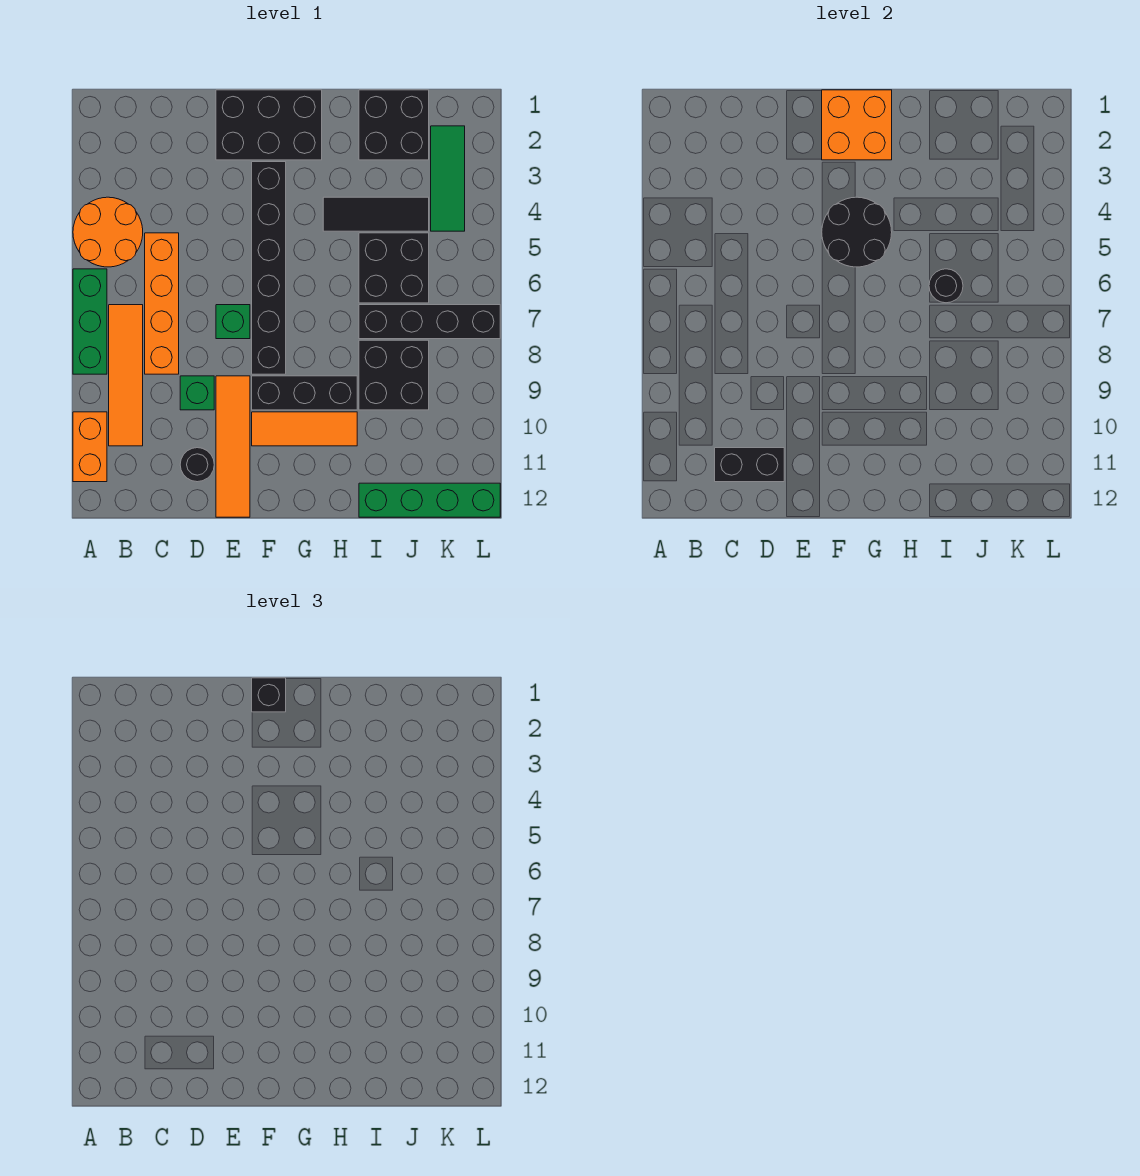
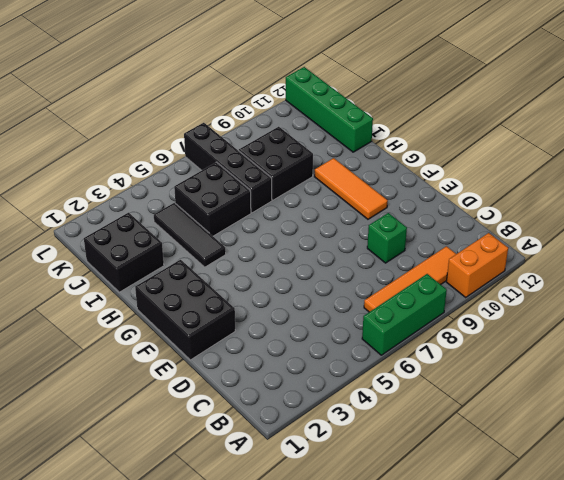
none -> orange round brick A4:B5 level 1
none -> orange brick C5:C8 level 1
none -> black round brick D11 level 1

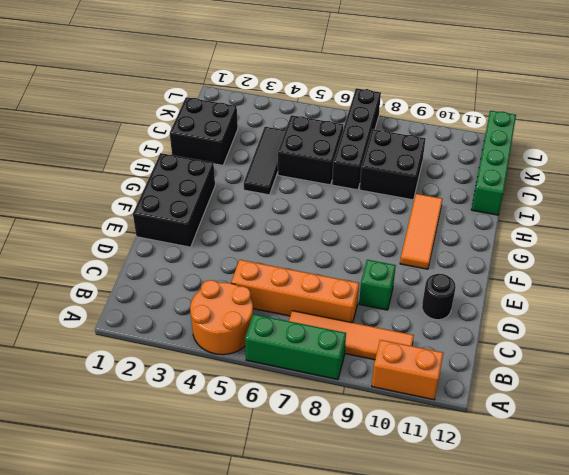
none -> green brick E7 level 1
none -> orange tile E9:E12 level 1
none -> black brick F3:F8 level 1

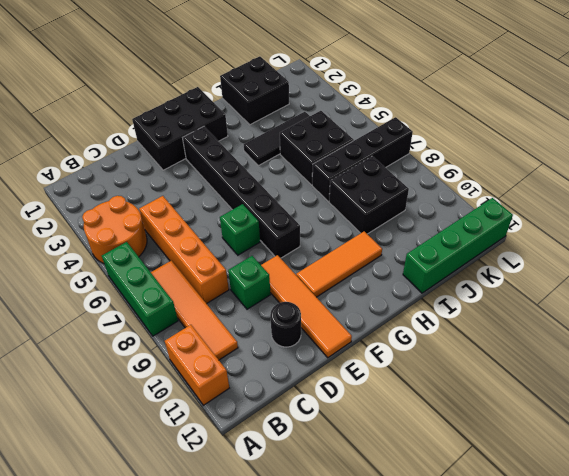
none -> black brick F9:H9 level 1
none -> green tile K2:K4 level 1
none -> black brick C11:D11 level 2

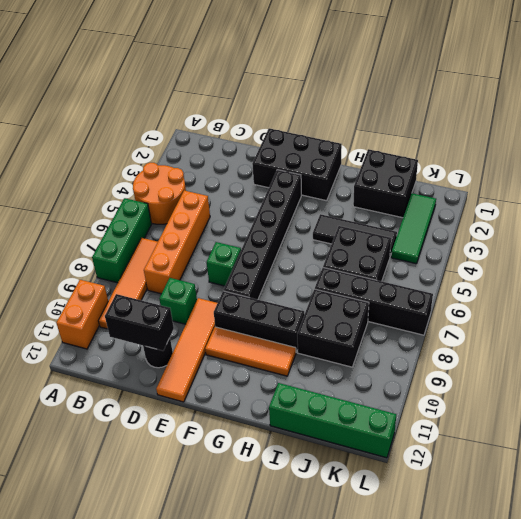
none -> orange brick F1:G2 level 2
none -> black round brick F4:G5 level 2
none -> black round brick I6 level 2

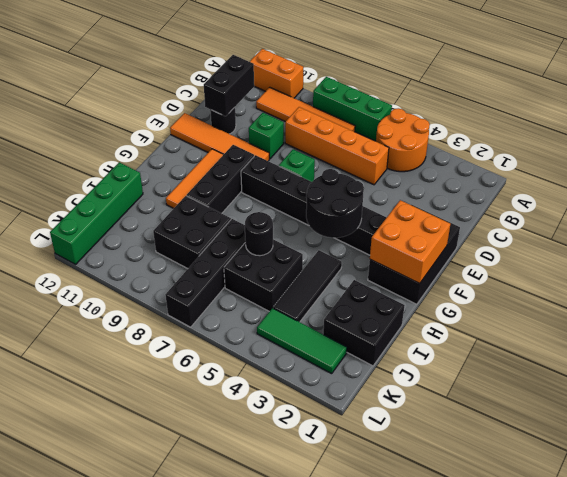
none -> black brick F1 level 3

